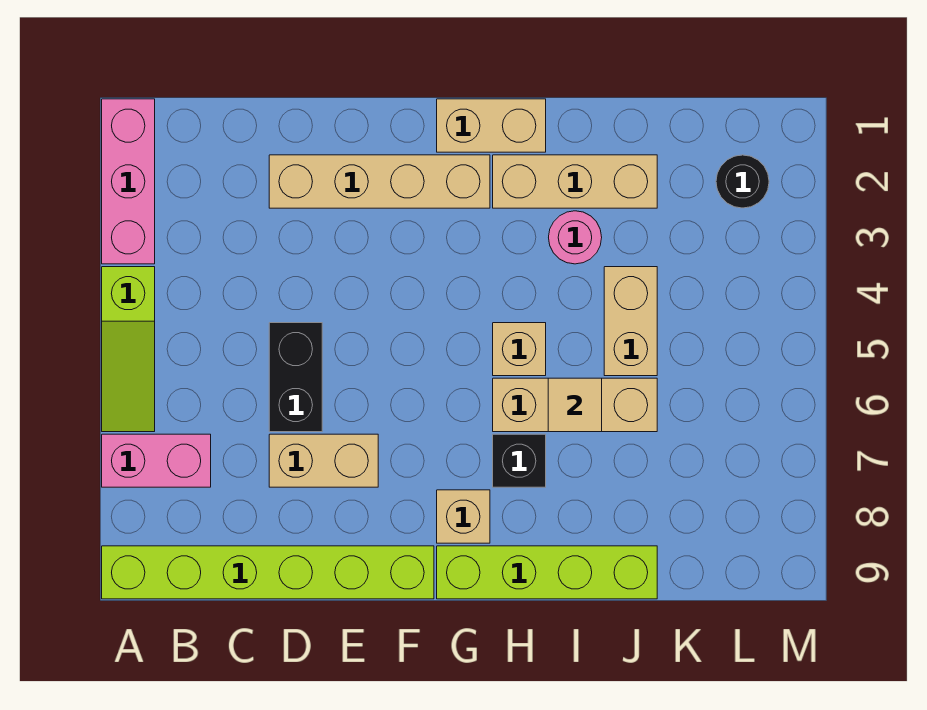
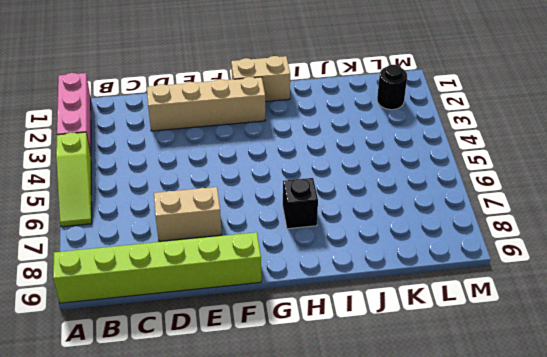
none -> pink brick A7:B7 level 1
none -> black brick D5:D6 level 1
none -> tan brick G8 level 1

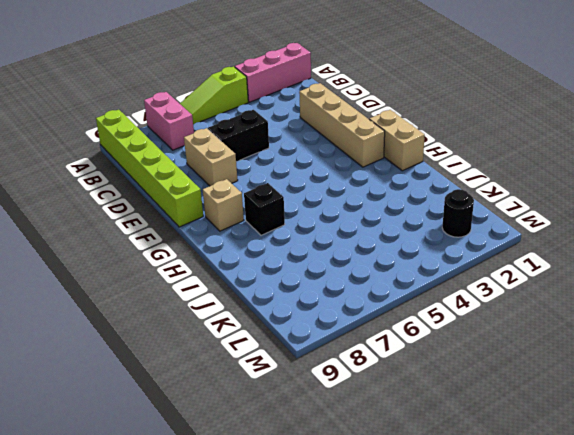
none -> lime brick G9:J9 level 1
none -> tan brick H2:J2 level 1
none -> tan brick H5 level 1

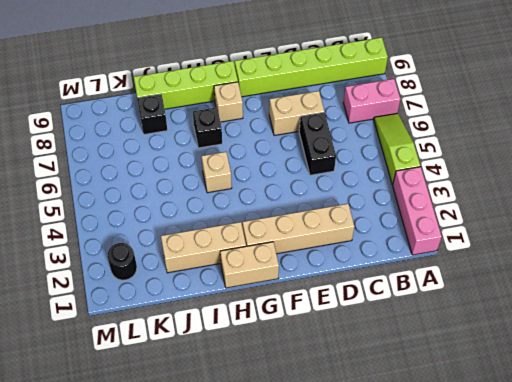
black brick J8 level 1 -> none
none -> tan brick H6:J6 level 1
none -> pink round brick I3 level 1
none -> tan brick J4:J5 level 1

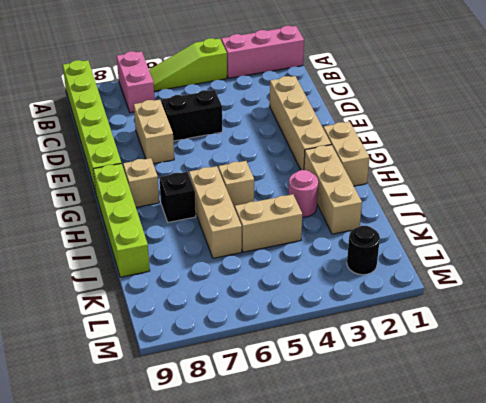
none -> tan tile I6 level 2

